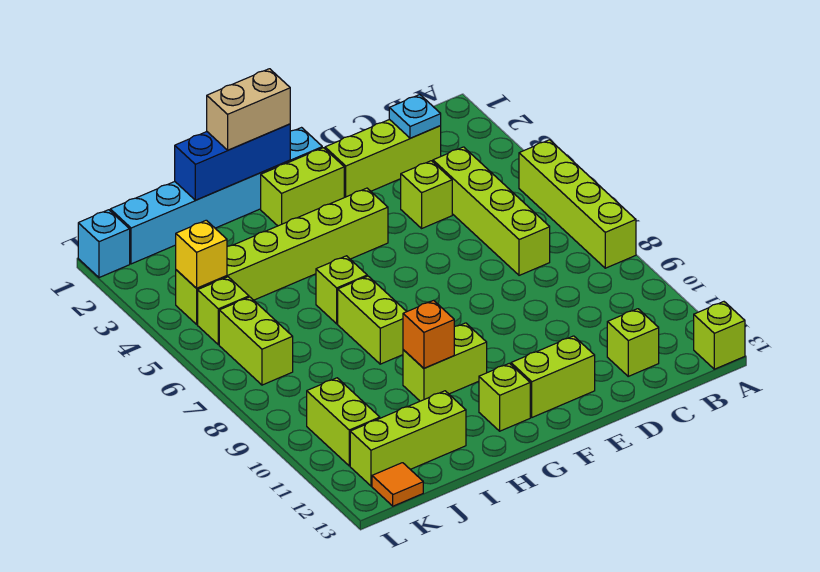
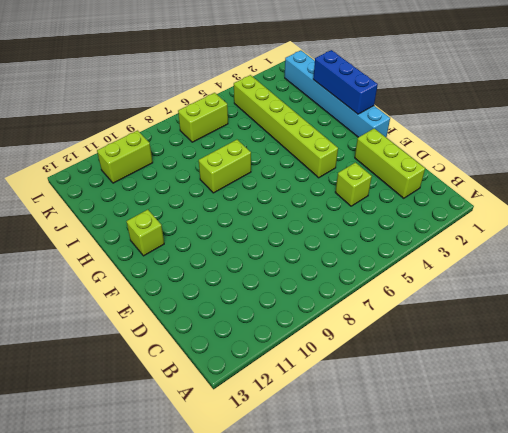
none -> lime brick A5:A8 level 1
none -> lime brick A13 level 1
none -> lime brick C4:C7 level 1

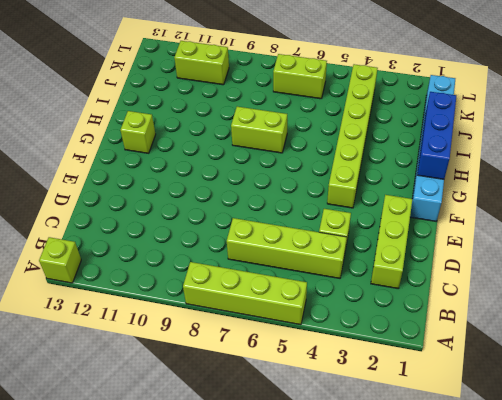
none -> lime brick C12 level 1
none -> lime brick E12:F12 level 1
none -> lime brick F2:G2 level 1

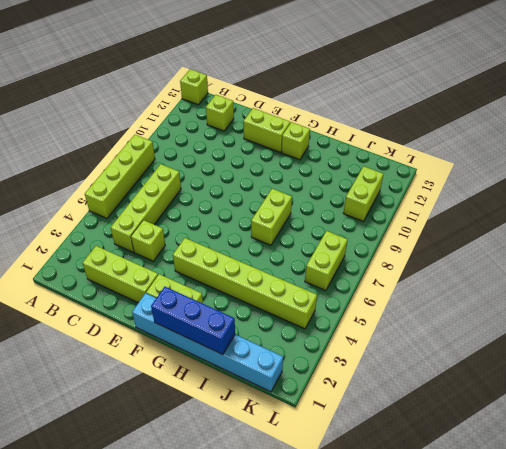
none -> lime brick G10:H10 level 1
none -> lime brick H6 level 1
none -> lime brick I12:K12 level 1

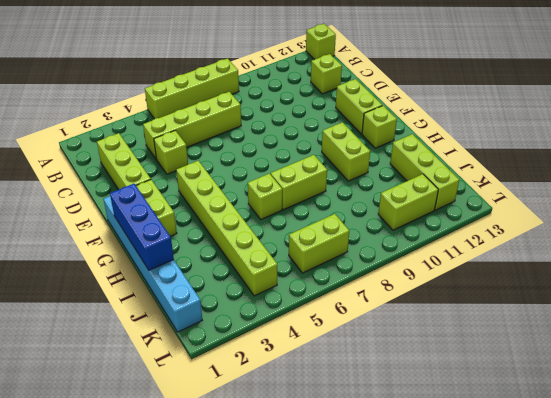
none -> lime brick K5 level 1
none -> orange tile K13 level 1
none -> cyan brick L1 level 1

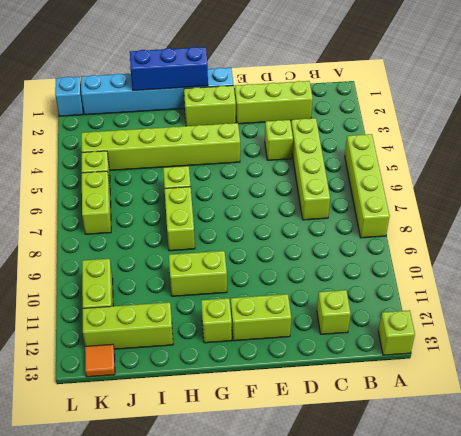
none -> cyan plate C2 level 2
none -> orange brick H10 level 2
none -> yellow brick K4 level 2

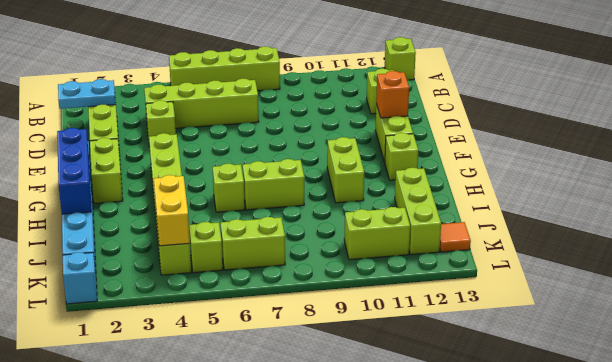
cyan plate C1:C2 level 2 -> cyan plate C2 level 2
orange brick E12 level 2 -> orange brick H10 level 2
yellow brick J4:K4 level 2 -> yellow brick K4 level 2
none -> tan brick G1:H1 level 3

